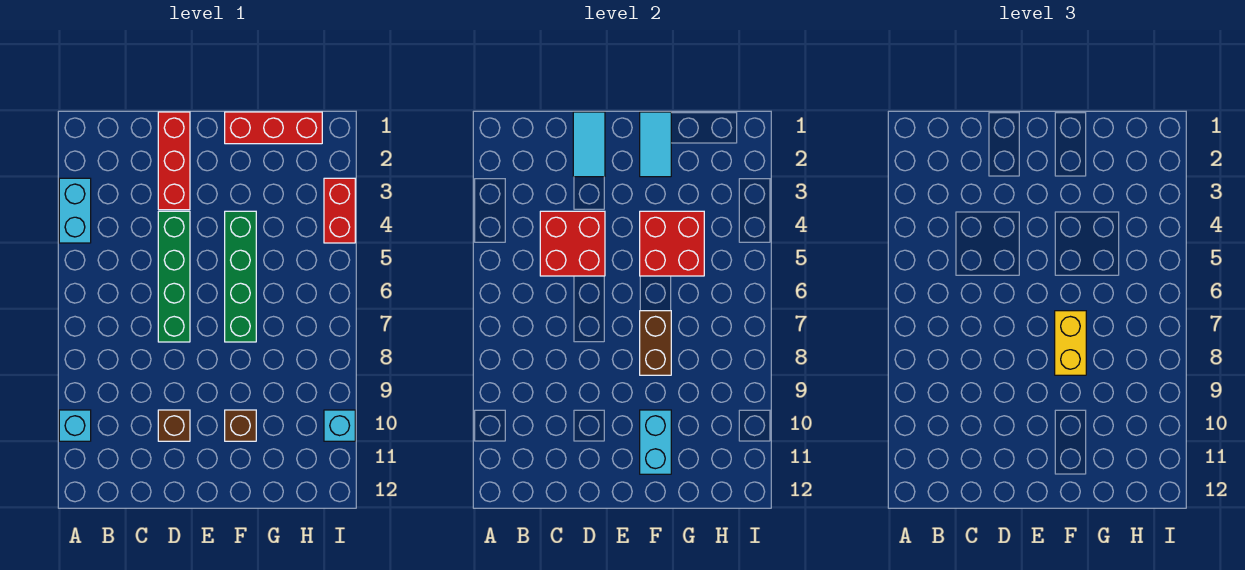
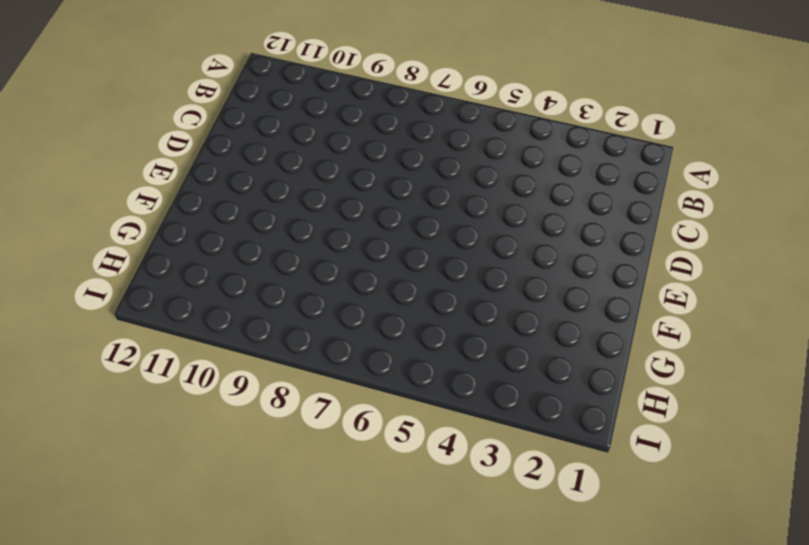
none -> cyan brick A3:A4 level 1
none -> cyan brick A10 level 1
none -> red brick D1:D3 level 1

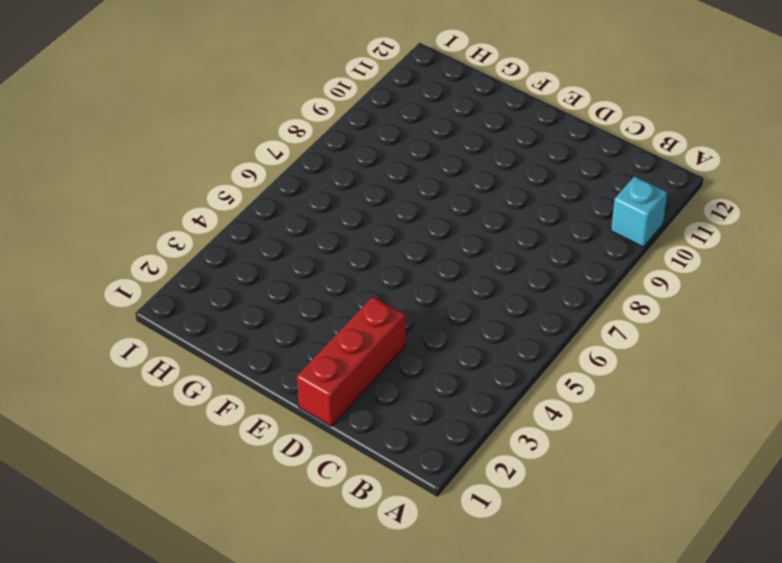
none -> cyan brick A3:A4 level 1
none -> green brick D4:D7 level 1
none -> brown brick D10 level 1

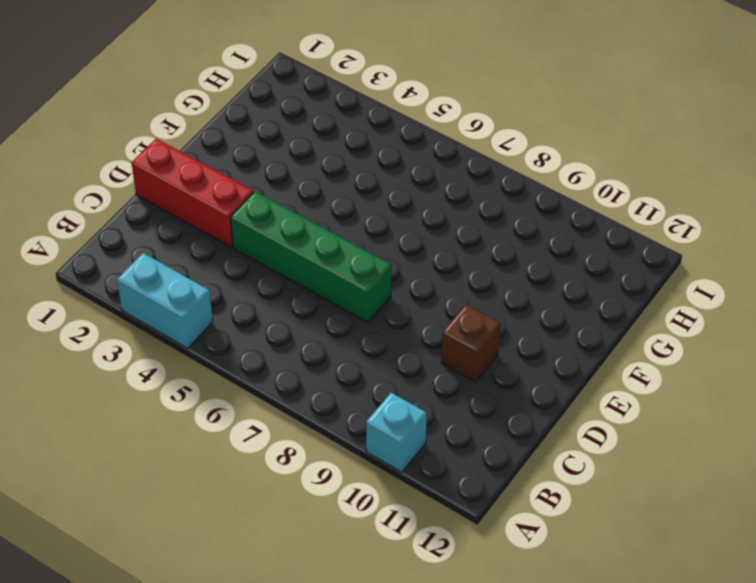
none -> red brick F1:H1 level 1
none -> green brick F4:F7 level 1
none -> brown brick F10 level 1

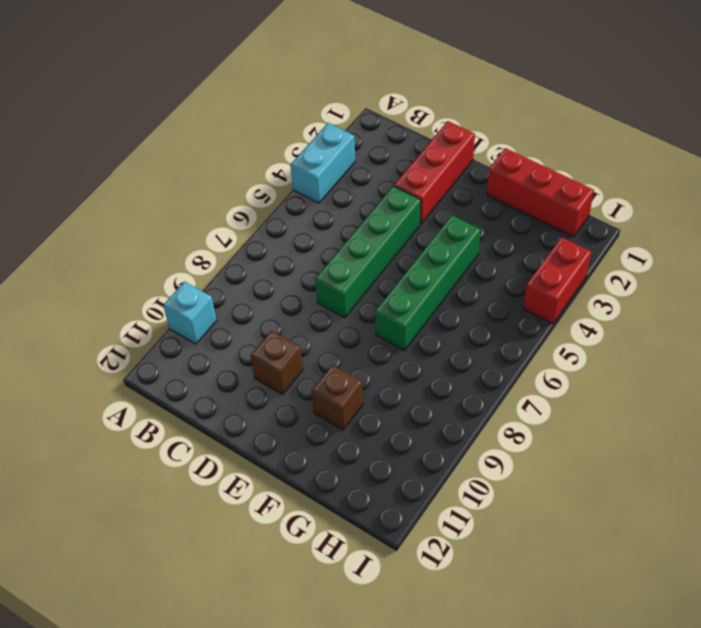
none -> cyan brick I10 level 1
none -> red brick C4:D5 level 2
none -> cyan tile D1:D2 level 2

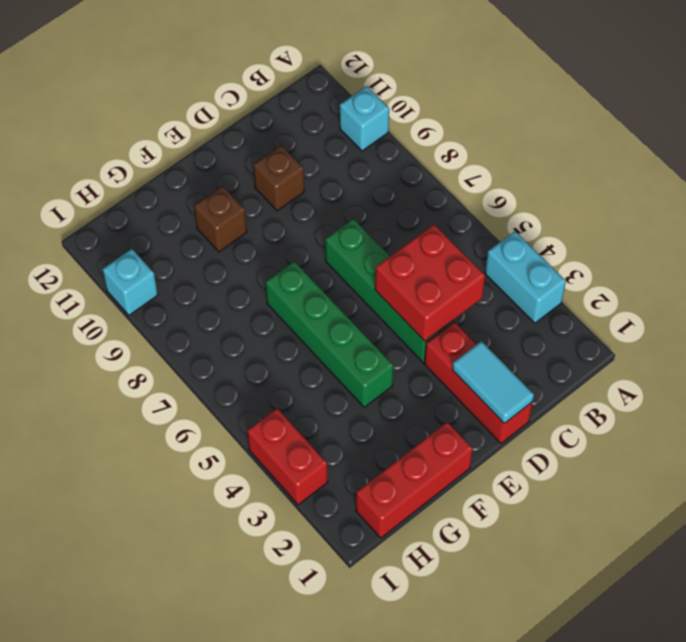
none -> cyan tile F1:F2 level 2
none -> red brick F4:G5 level 2
none -> brown brick F7:F8 level 2

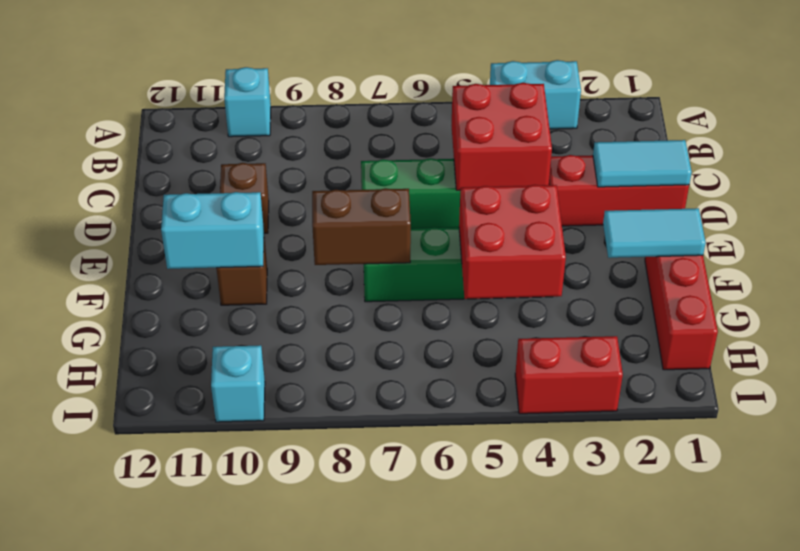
none -> yellow brick F7:F8 level 3

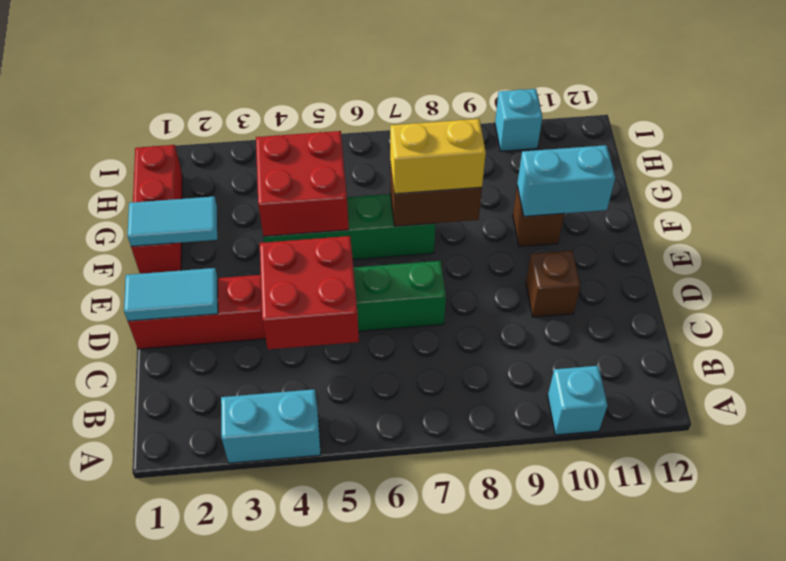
none -> red brick I3:I4 level 1

